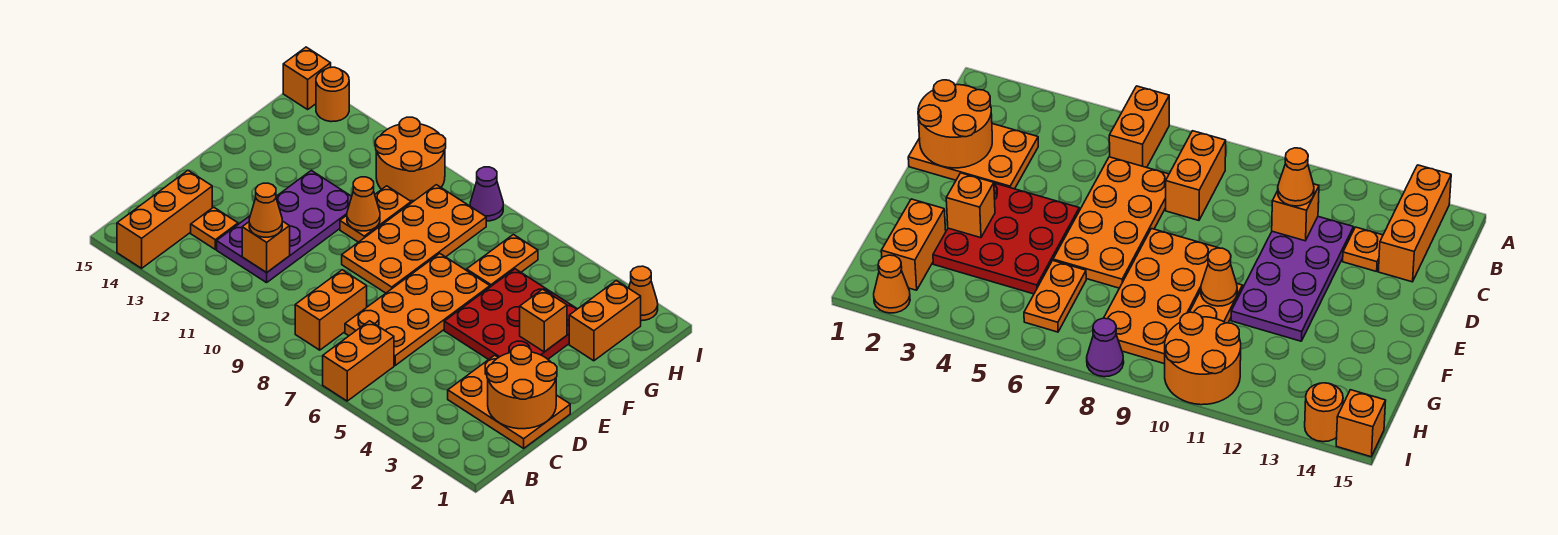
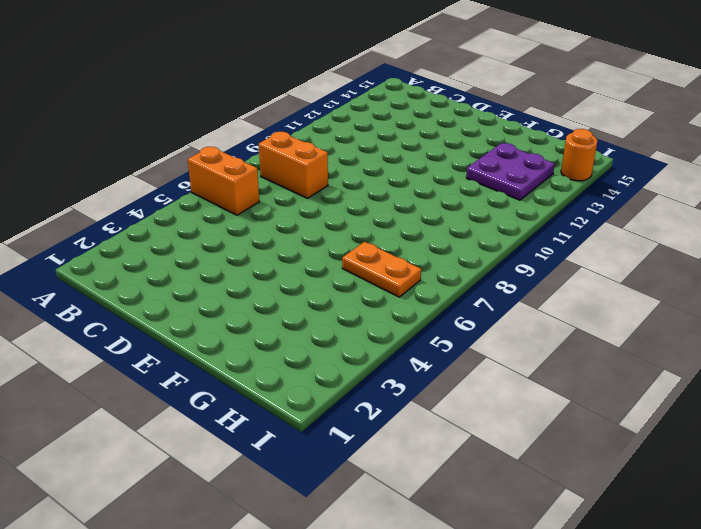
purple plate G12:H13 level 1 -> none
none -> orange brick A14:C14 level 1
none -> orange plate C1:D3 level 1
none -> orange plate C6:F7 level 1

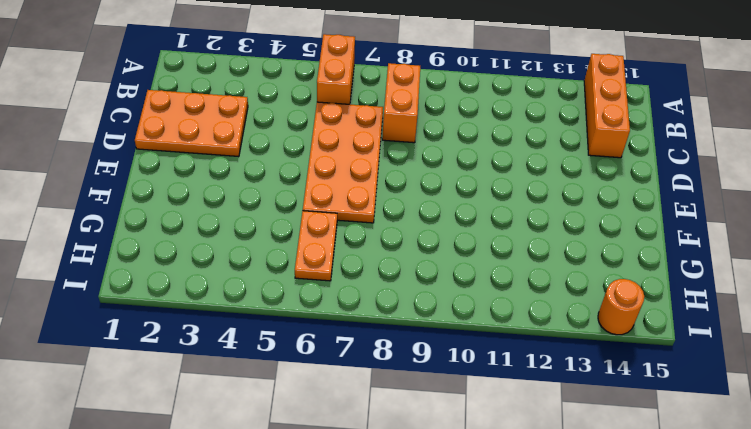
none -> purple plate C11:F12 level 1
none -> orange plate C13 level 1
none -> red plate E3:G5 level 1

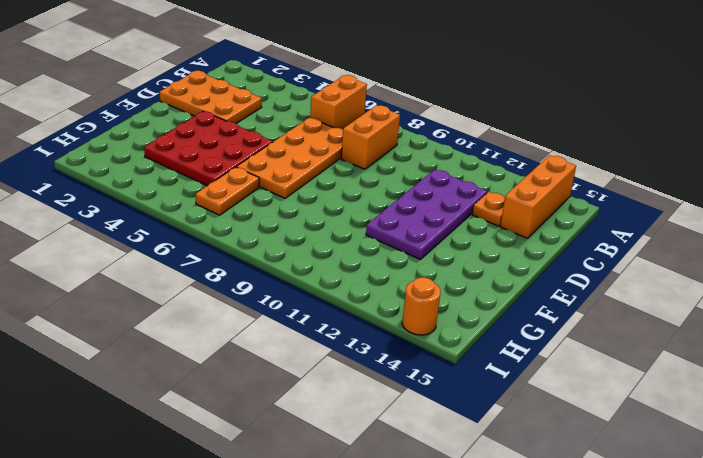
none -> orange plate E8:H9 level 1
none -> orange plate F10:G10 level 1
none -> orange brick G2:H2 level 1

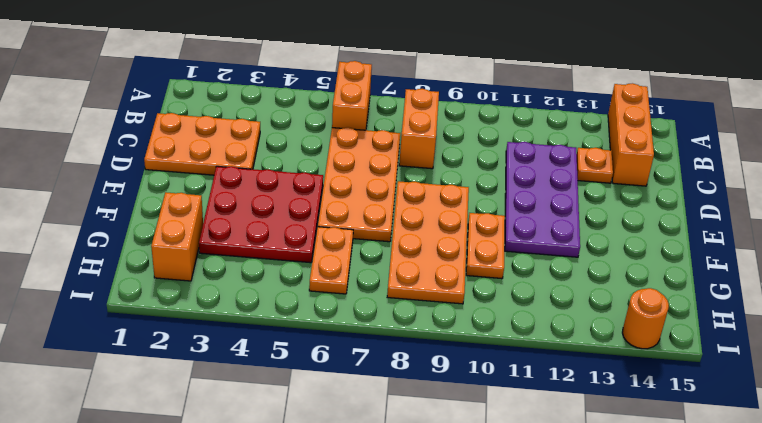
none -> orange round brick H10:I11 level 1
none -> orange cone I2 level 1
none -> purple cone I8 level 1

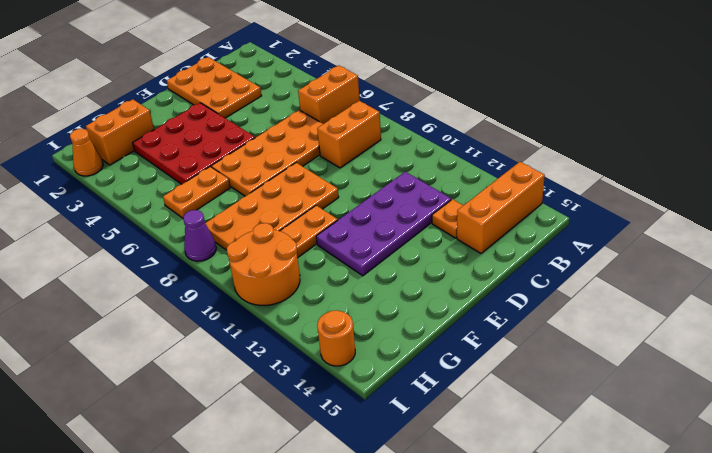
none -> orange brick I15 level 1
none -> orange round brick C1:D2 level 2
none -> orange brick C11 level 2

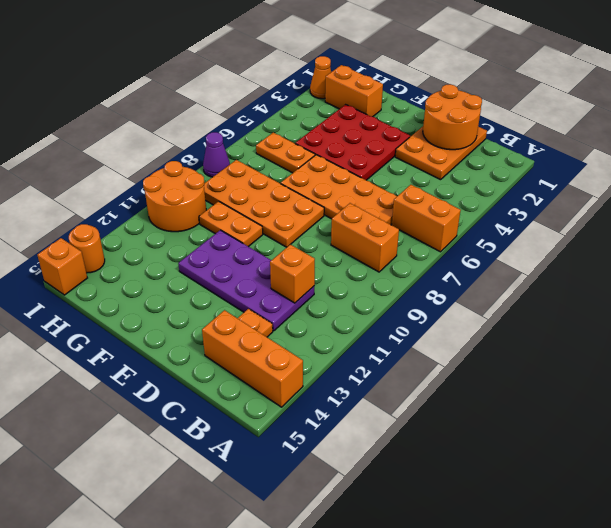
none -> orange brick F3 level 2
none -> orange cone F10 level 2
none -> orange cone C11 level 3

